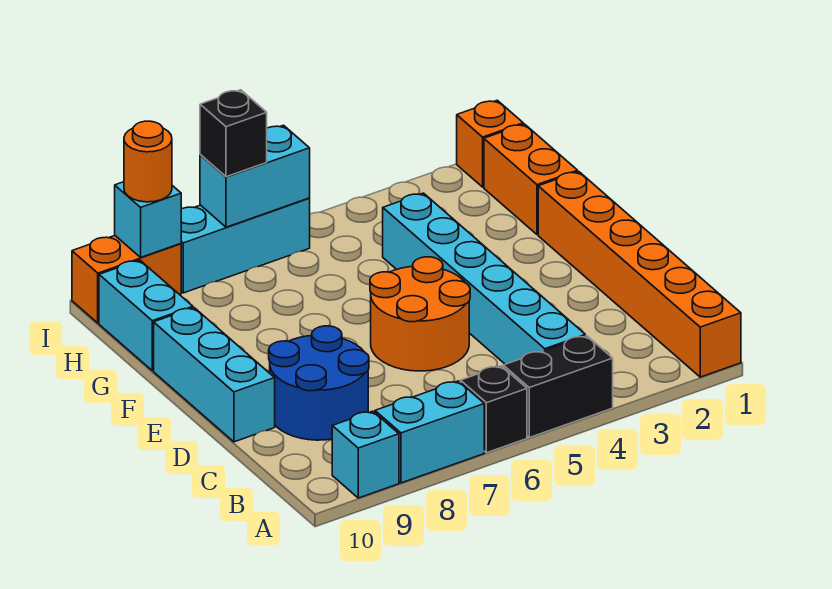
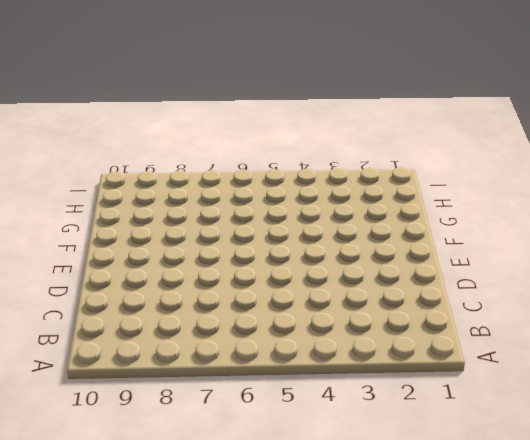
none -> orange brick A1:F1 level 1
none -> black brick A4:A5 level 1
none -> black brick A6 level 1

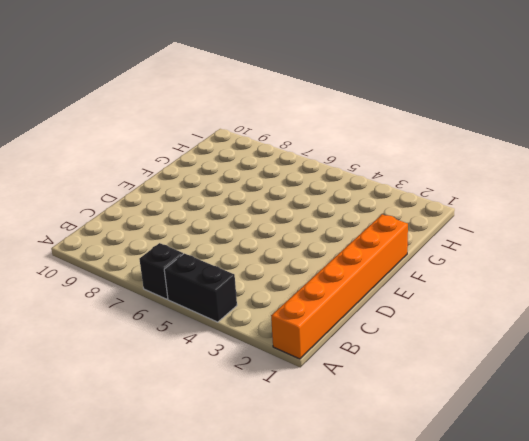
none -> cyan brick A7:A8 level 1
none -> cyan brick A9 level 1
none -> cyan brick B4:G4 level 1

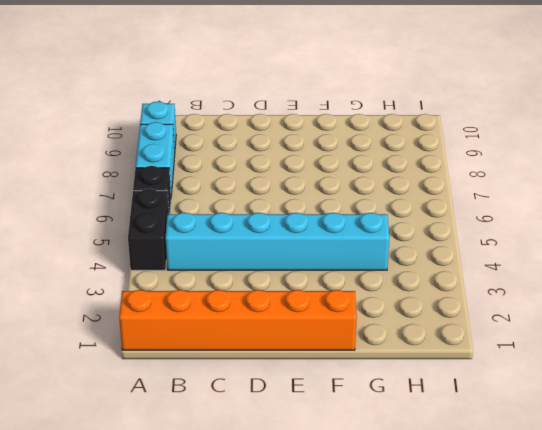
none -> blue round brick C8:D9 level 1
none -> orange round brick D5:E6 level 1
none -> cyan brick D10:F10 level 1

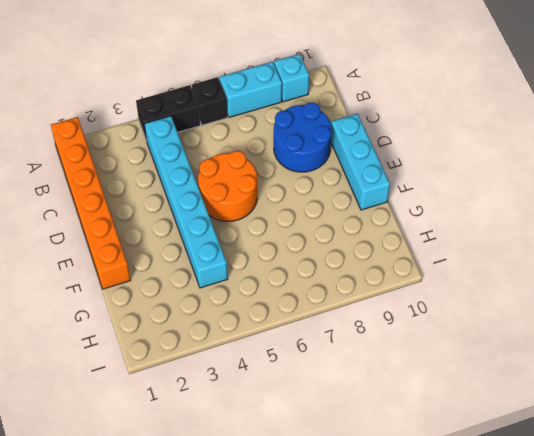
none -> orange brick G1:H1 level 1
none -> cyan brick G10:H10 level 1
none -> orange brick I1 level 1

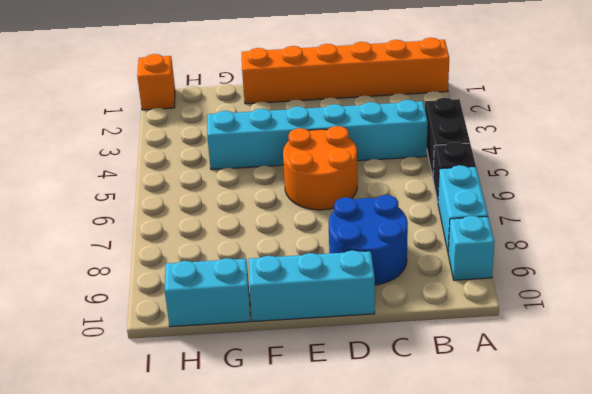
none -> orange brick G1:H1 level 1
none -> cyan brick I6:I8 level 1
none -> orange brick I9:I10 level 1

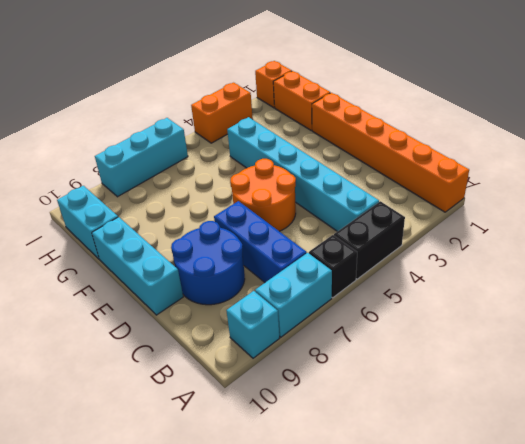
blue brick B7:D7 level 1 -> none
orange brick I3:I4 level 1 -> orange brick I9:I10 level 1
none -> cyan brick I6:I7 level 2
none -> cyan brick I9 level 2
none -> black brick I7 level 3

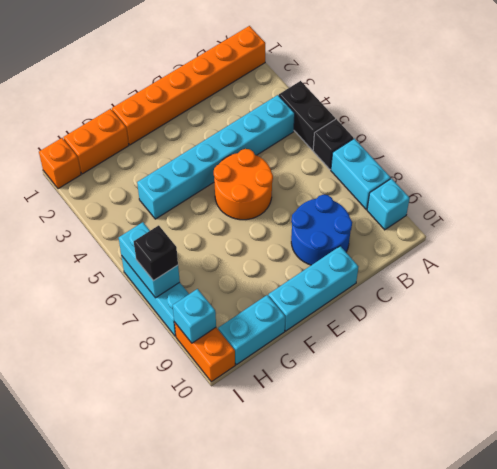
none -> orange round brick I9 level 3

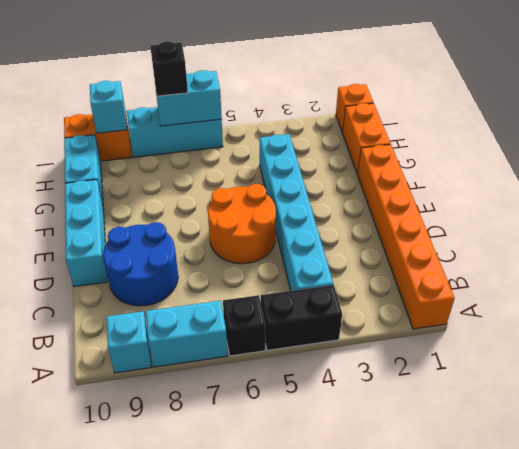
none -> orange round brick I9 level 3

